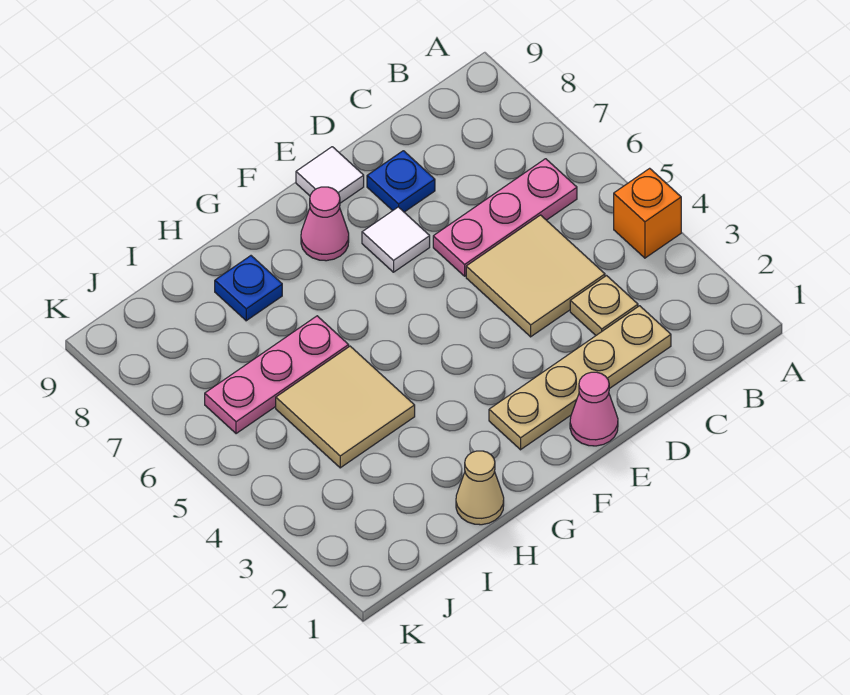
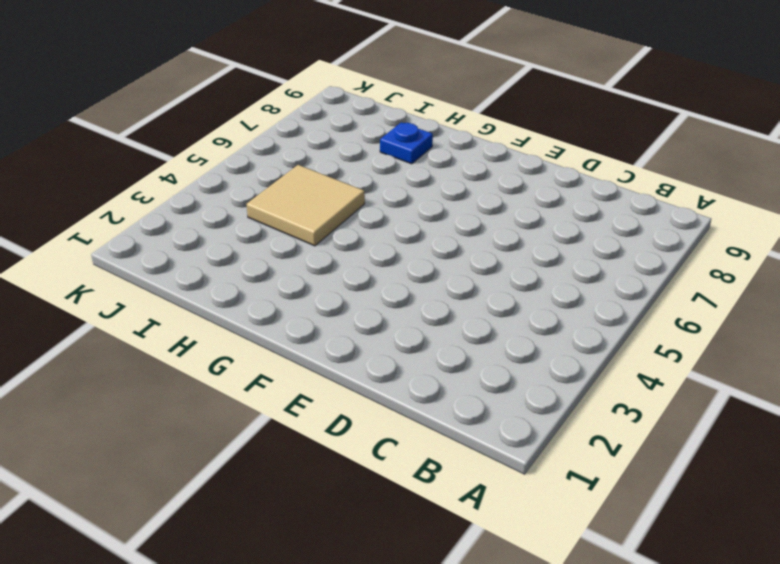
none -> orange brick A4 level 1
none -> pink plate B6:D6 level 1
none -> tan plate C2:F2 level 1

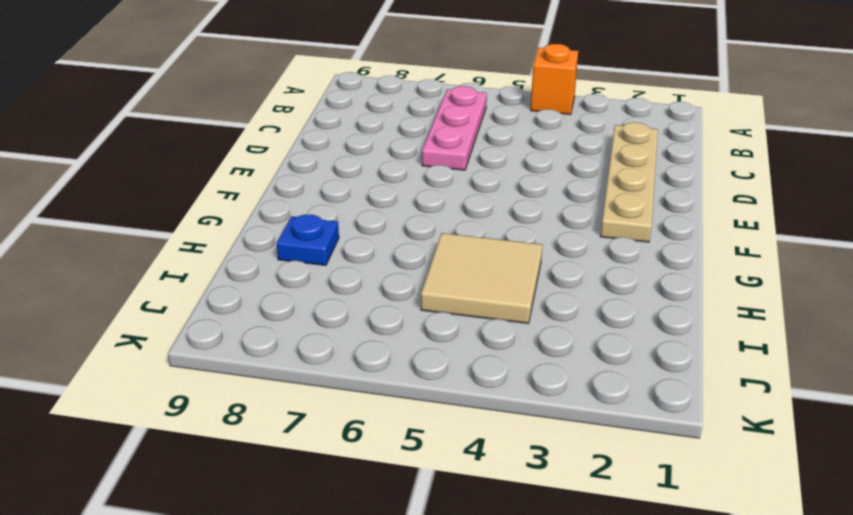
none -> tan plate C3 level 1
none -> tan tile C4:D5 level 1
none -> blue plate D8 level 1

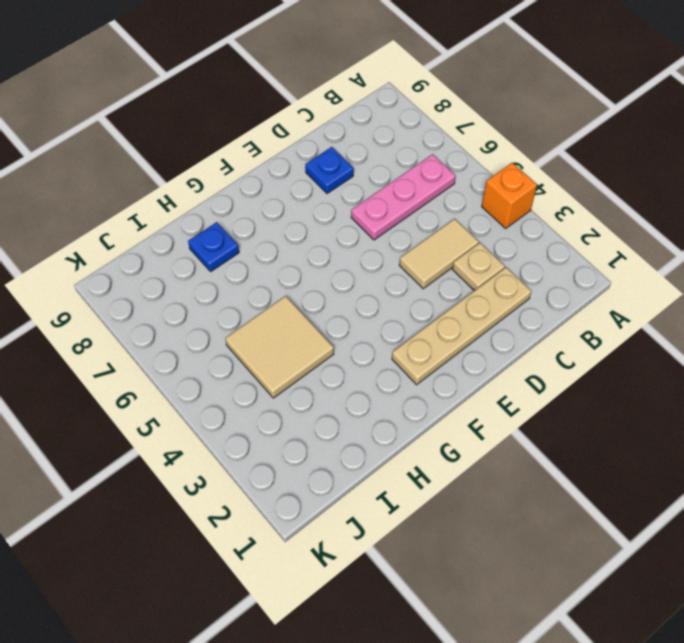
tan tile C4:D4 level 1 -> tan tile C4:D5 level 1
none -> pink cone E1 level 1
none -> white tile E7 level 1
none -> white tile E9 level 1

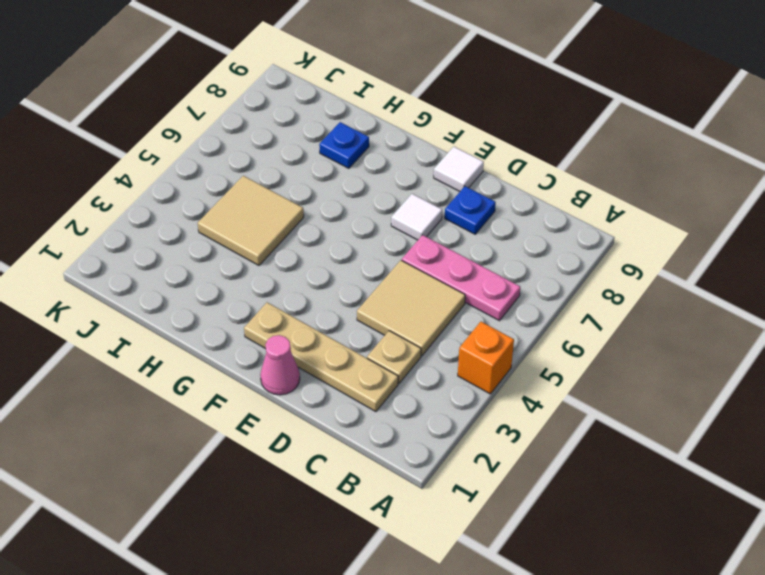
none -> pink cone F8 level 1
none -> tan cone H1 level 1
none -> pink plate H6:J6 level 1

